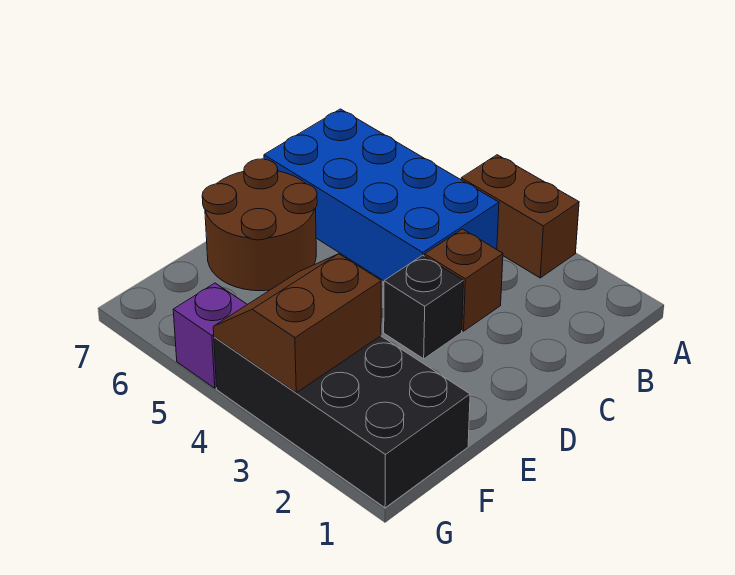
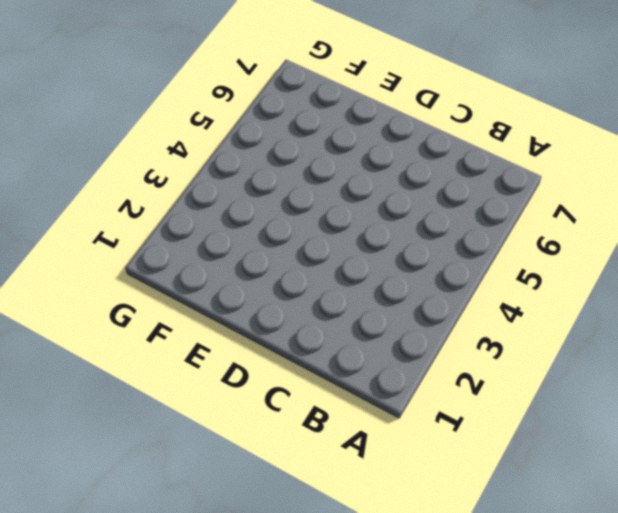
none -> brown brick A3:A4 level 1
none -> blue brick B4:C7 level 1

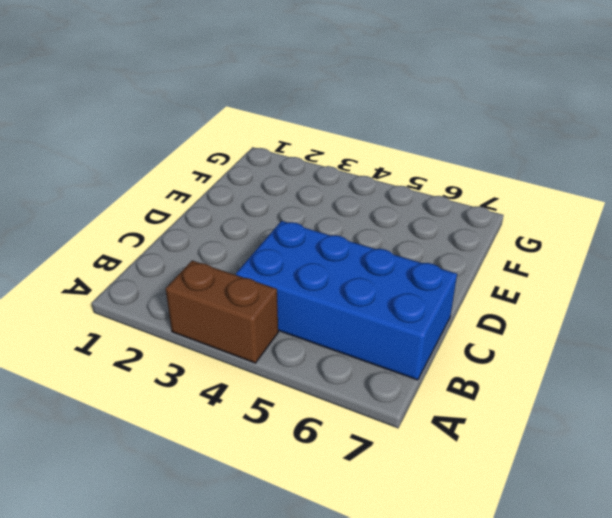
none -> brown brick C3 level 1
none -> black brick D3 level 1

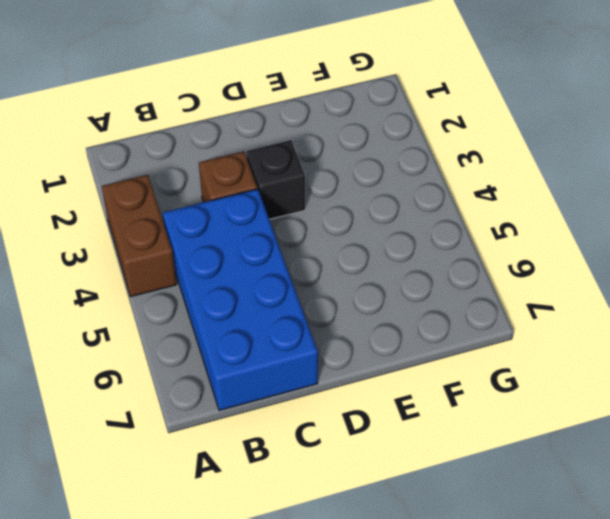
none -> brown round brick D6:E7 level 1
none -> black brick F1:G4 level 1

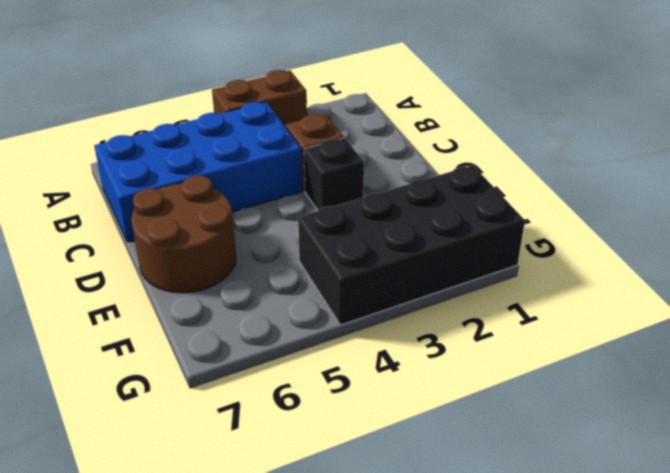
none -> purple brick G5 level 1
none -> brown slope F3:G4 level 2 top 3

